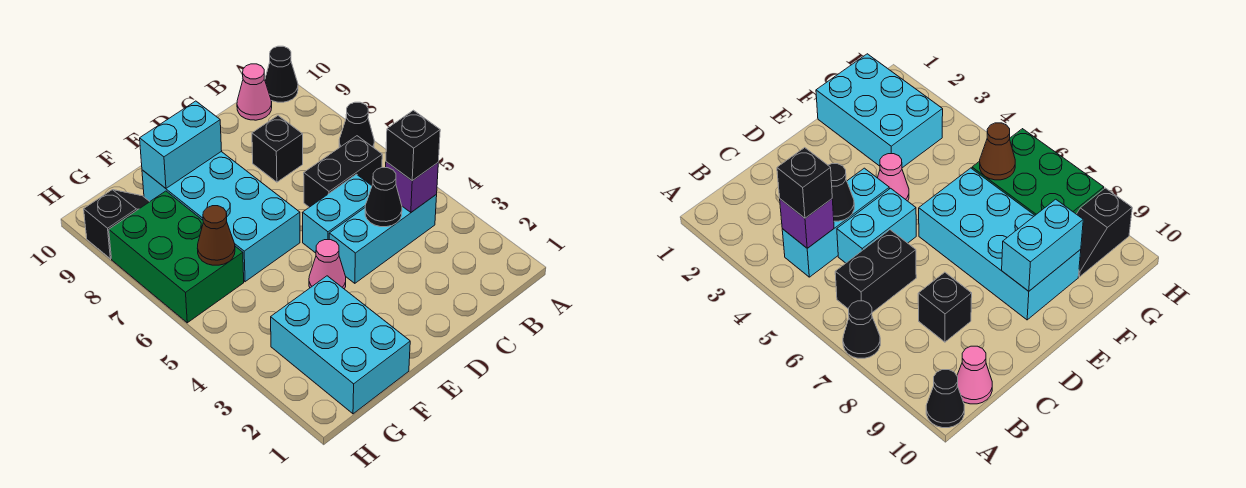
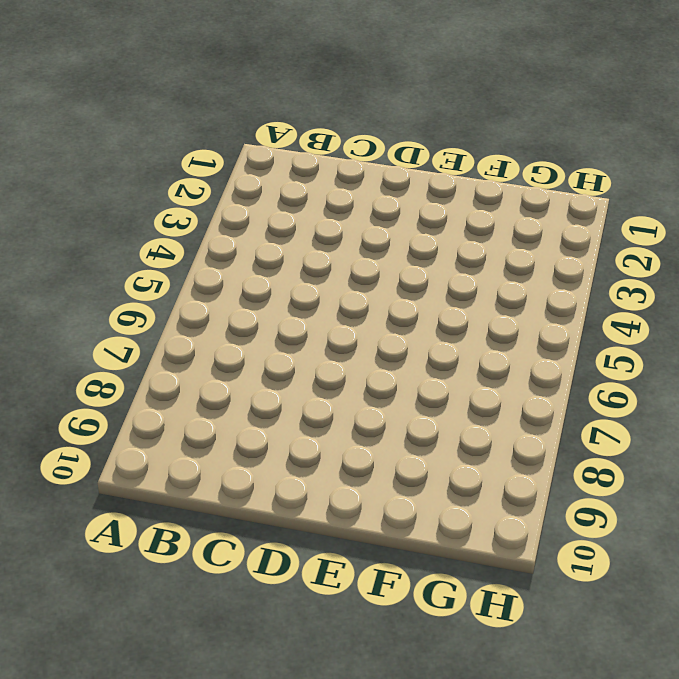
none -> black cone A7 level 1
none -> black cone A10 level 1
none -> cyan brick B4:D4 level 1

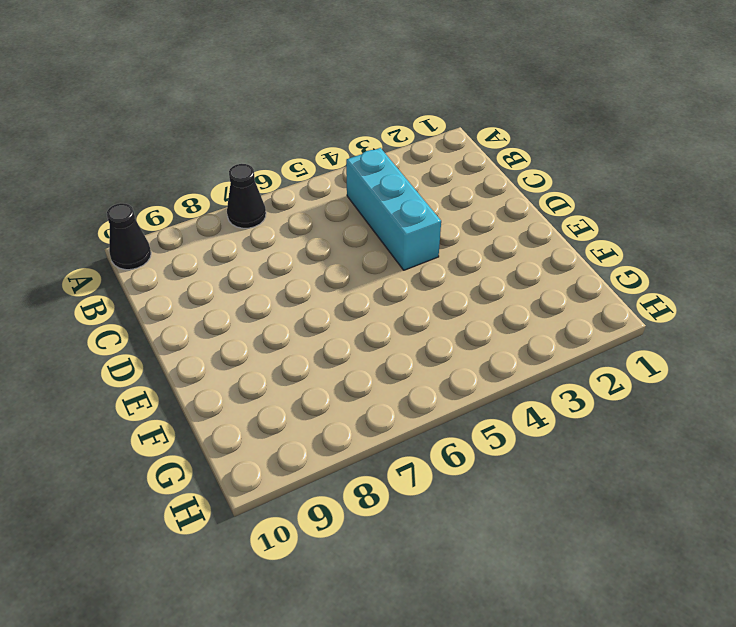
none -> black brick B6:C6 level 1
none -> pink cone B10 level 1
none -> cyan brick C5:D5 level 1

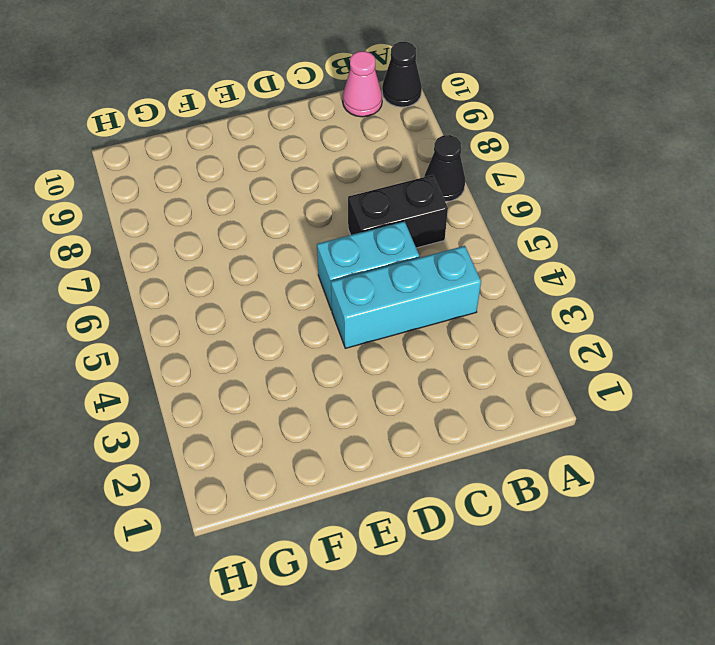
none -> black brick C8 level 1
none -> pink cone E4 level 1
none -> cyan brick E6:F9 level 1

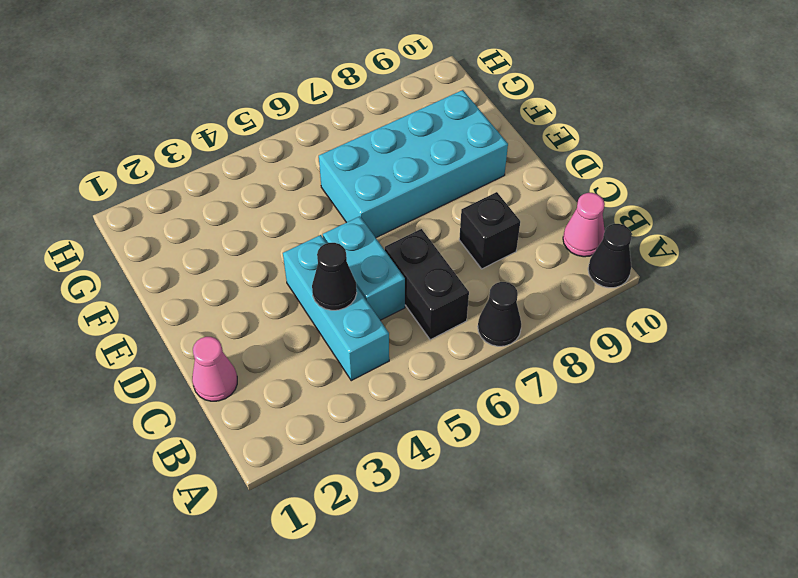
pink cone C1 level 1 -> pink cone E4 level 1
none -> cyan brick F1:G3 level 1
none -> green brick G6:H8 level 1
none -> black slope G9:H9 level 1 top H

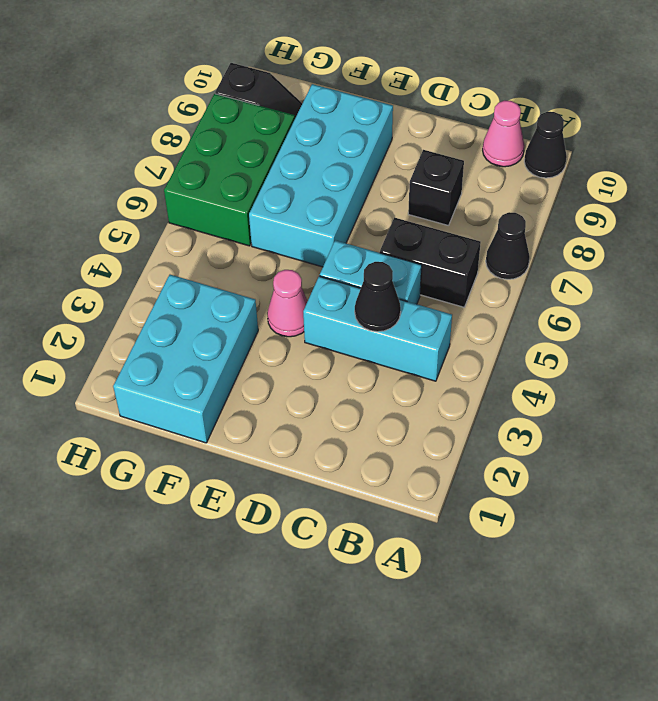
none -> purple brick B4 level 2
none -> cyan brick E9:F9 level 2
none -> brown cone G6 level 2

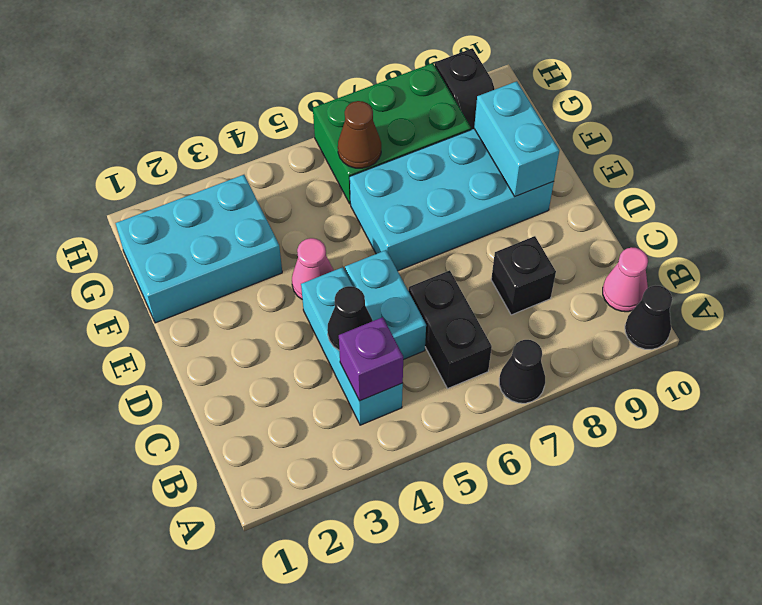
none -> black brick B4 level 3

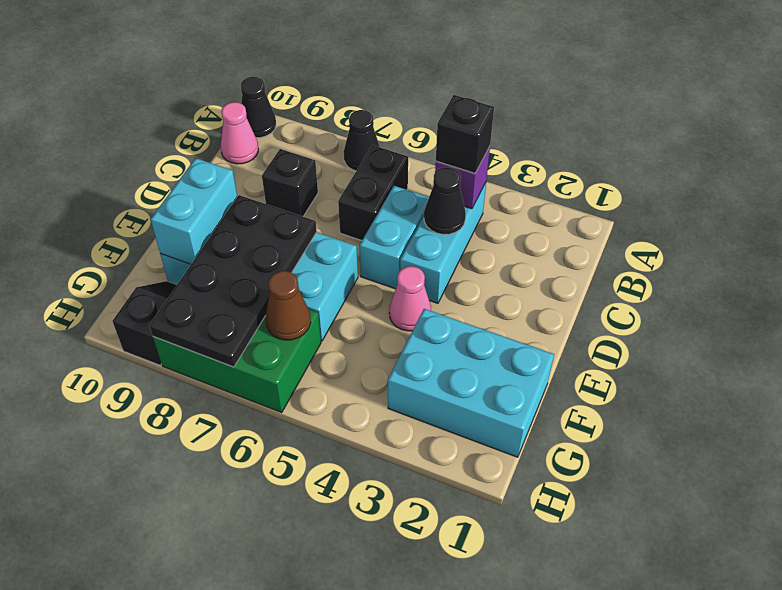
black plate E7:H8 level 2 -> none

